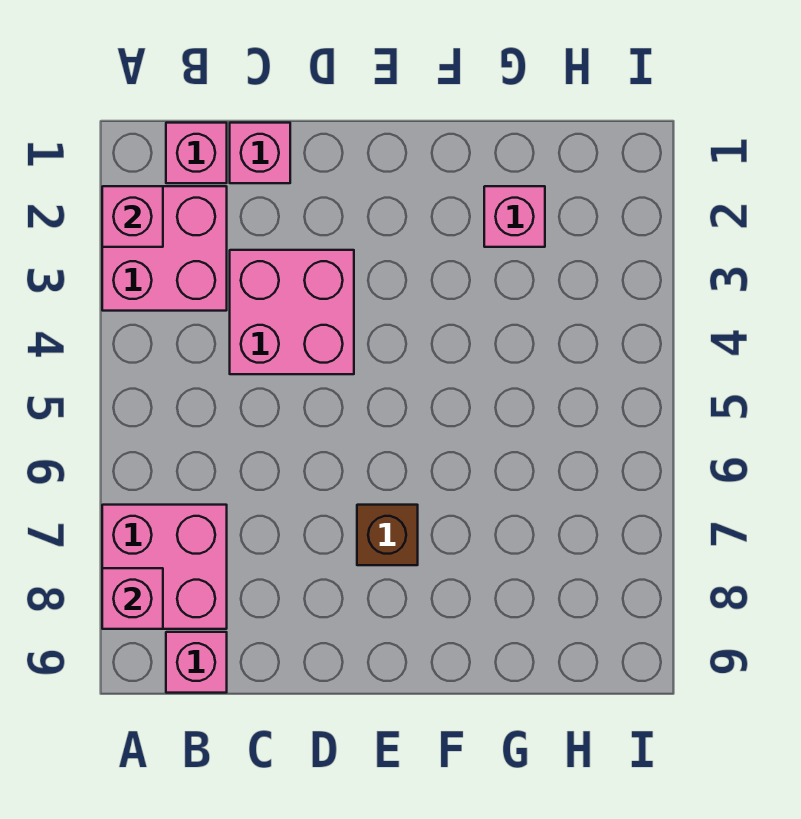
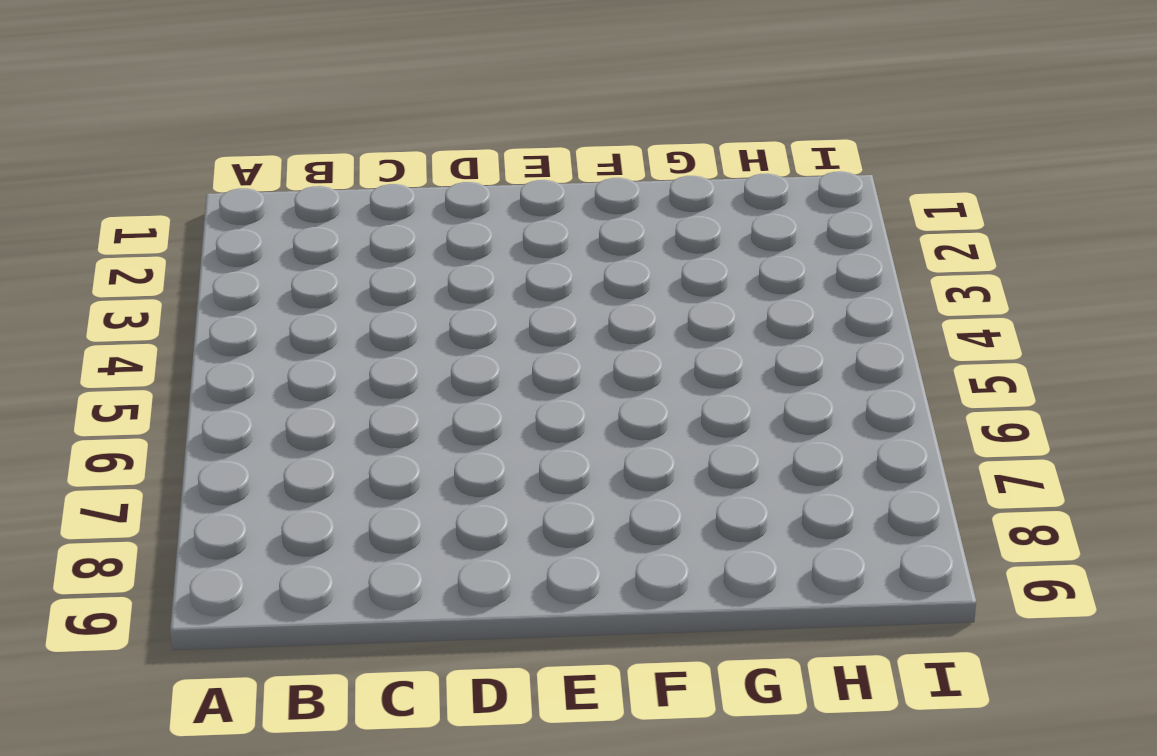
none -> pink brick A2:B3 level 1
none -> pink brick A7:B8 level 1

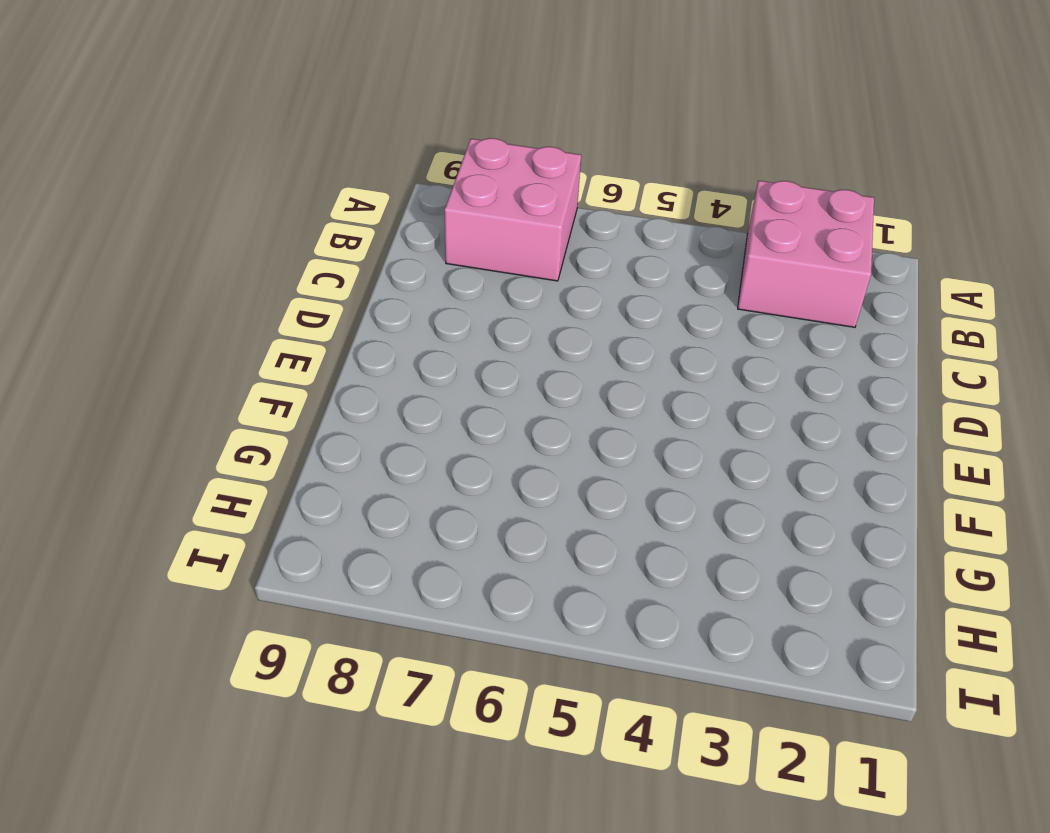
none -> pink brick B1 level 1
none -> pink brick B9 level 1

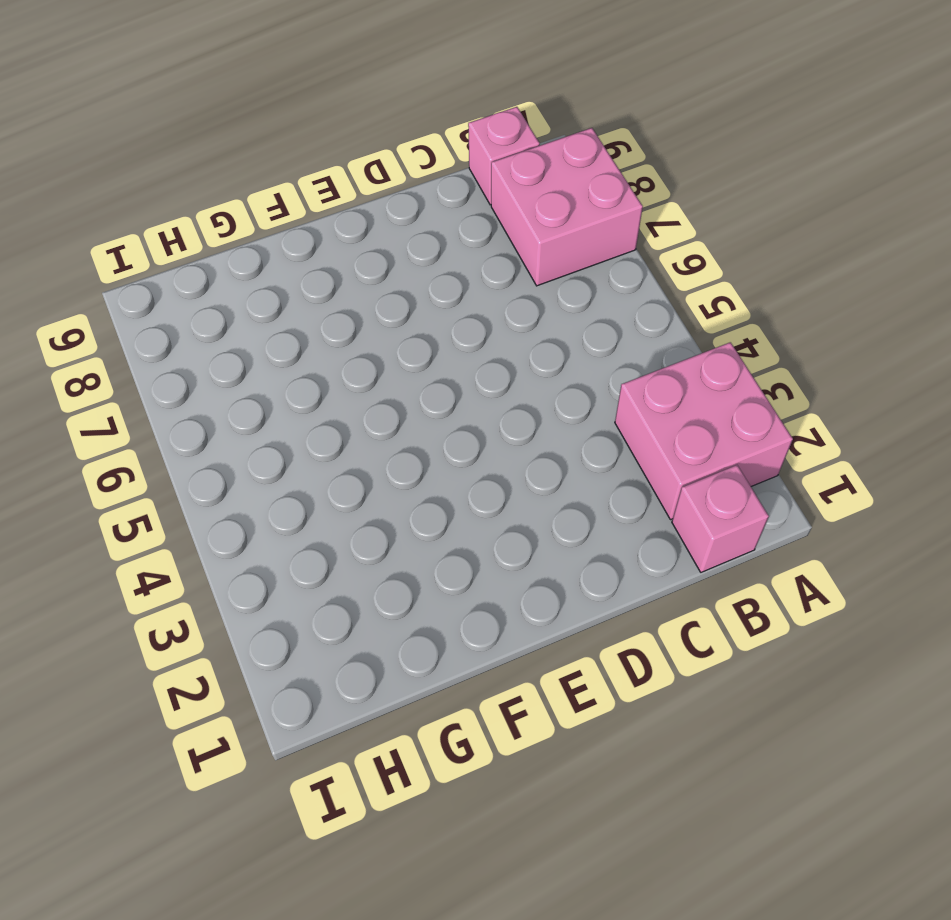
none -> pink brick C1 level 1
none -> pink brick C3:D4 level 1

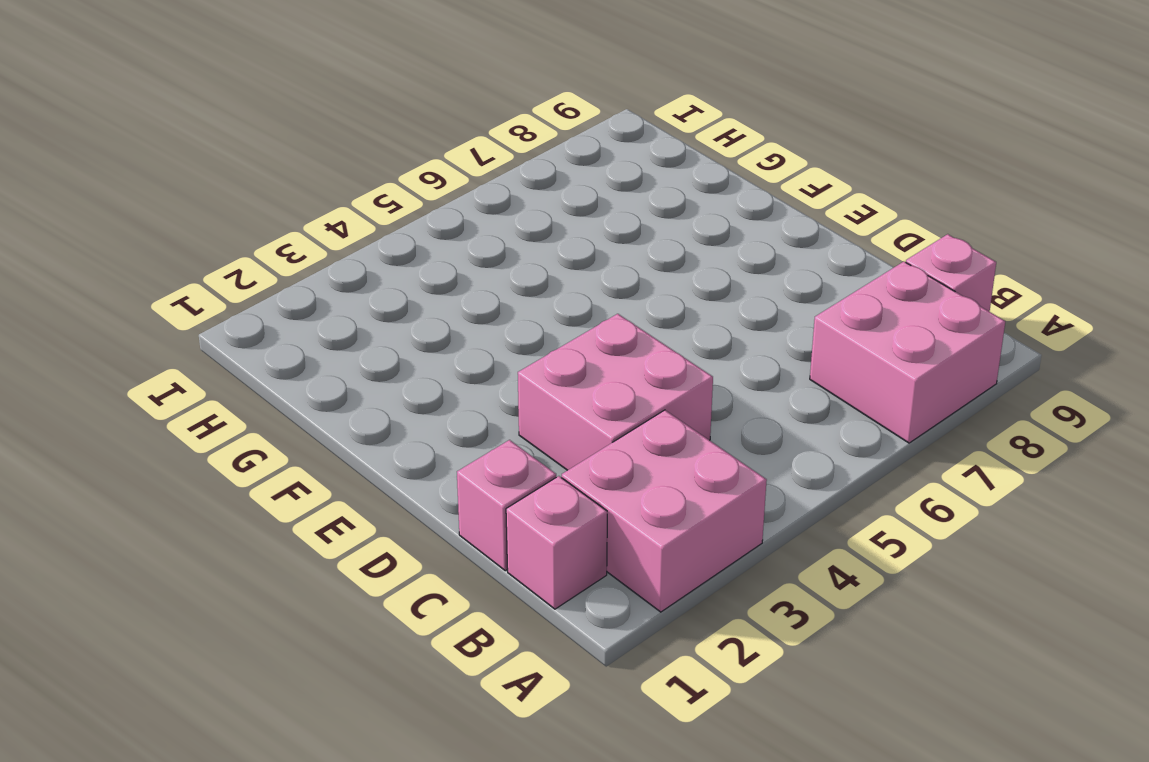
none -> brown brick E7 level 1
none -> pink brick G2 level 1

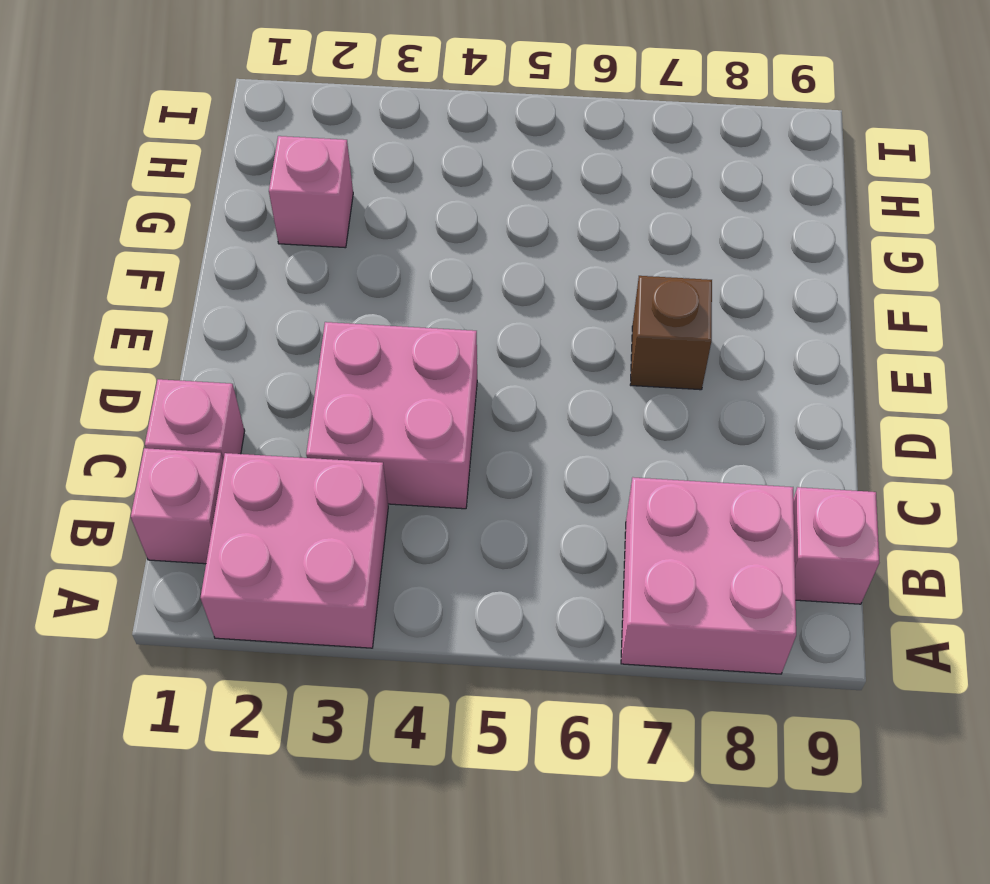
none -> pink brick A2 level 2
none -> pink brick A8 level 2

